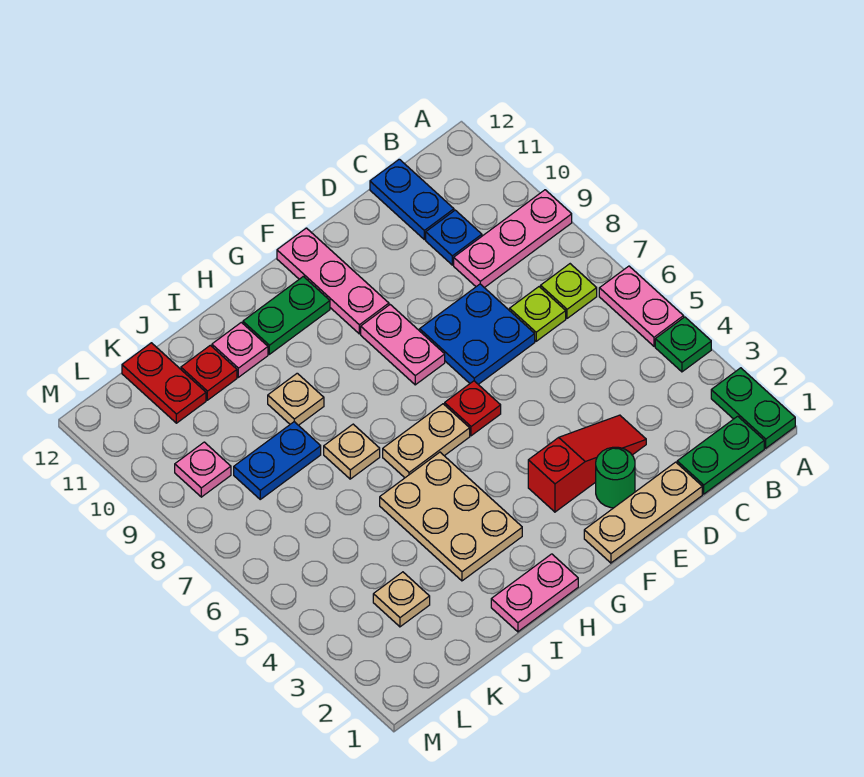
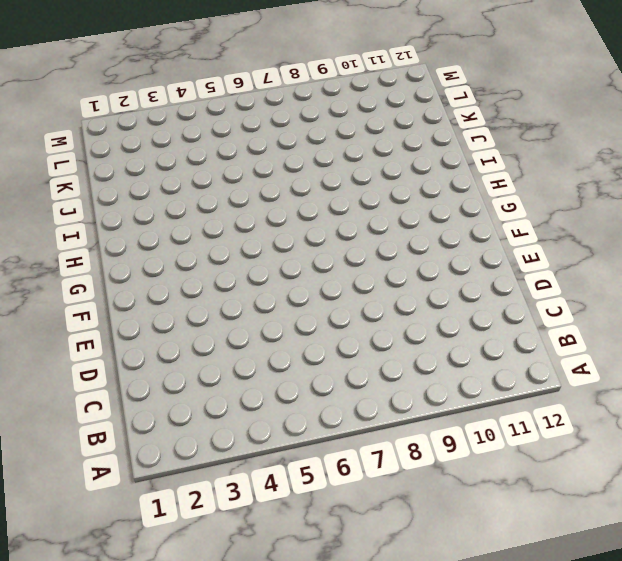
none -> green plate A1:A2 level 1
none -> green plate A4 level 1
none -> pink plate A5:A6 level 1

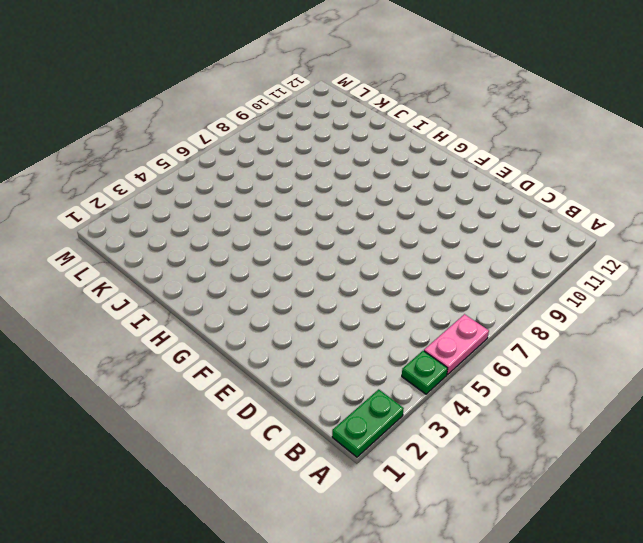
none -> pink plate A9:C9 level 1
none -> green plate B1:C1 level 1
none -> lime plate B7 level 1

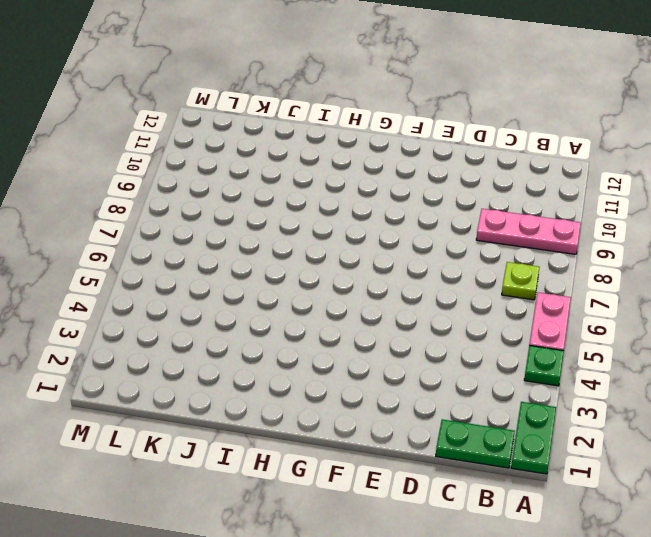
none -> lime plate C7 level 1
none -> blue plate C10 level 1
none -> blue plate C11:C12 level 1

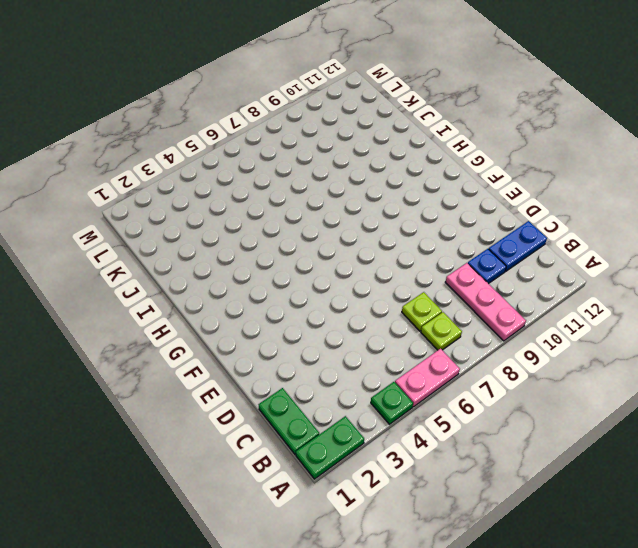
none -> tan plate D1:F1 level 1
none -> red slope D3:F3 level 1 top F
none -> blue plate D7:E8 level 1

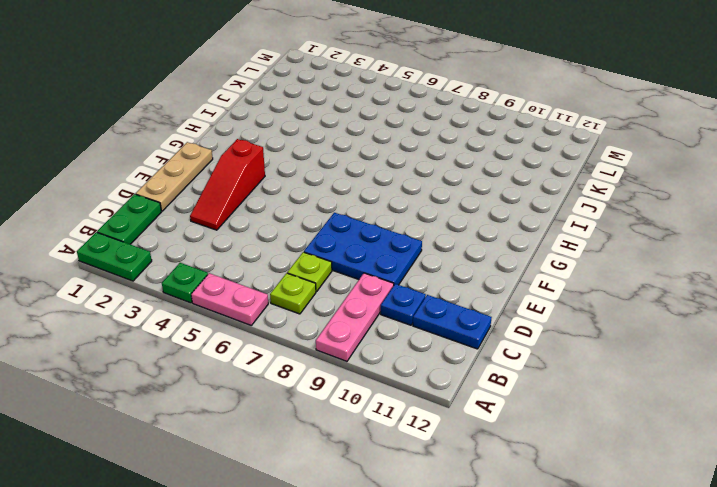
blue plate D7:E9 level 1 -> blue plate D7:E8 level 1
none -> green round brick E2 level 1
none -> red plate F6 level 1
none -> pink plate F8:F9 level 1

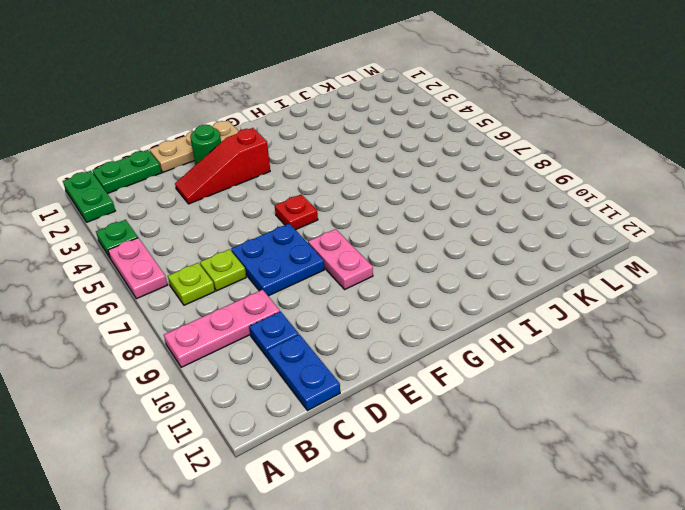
none -> pink plate F10:F12 level 1
none -> tan plate G6:H6 level 1
none -> green plate G11:H11 level 1

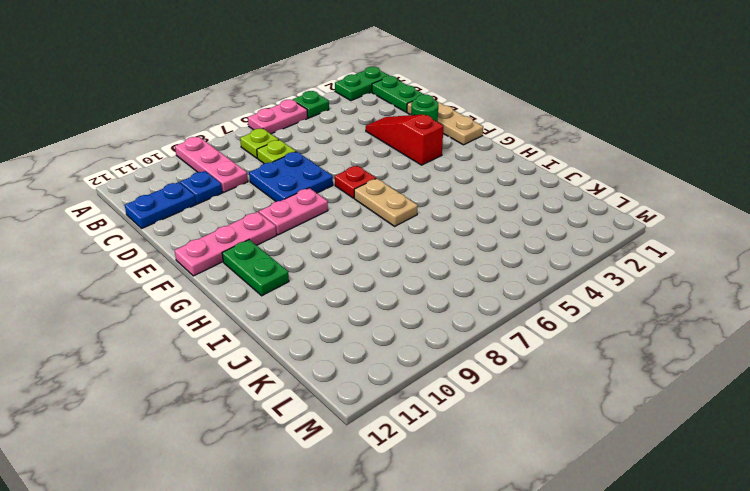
none -> pink plate H1:I1 level 1
none -> tan plate H3:I5 level 1
none -> tan plate I7 level 1

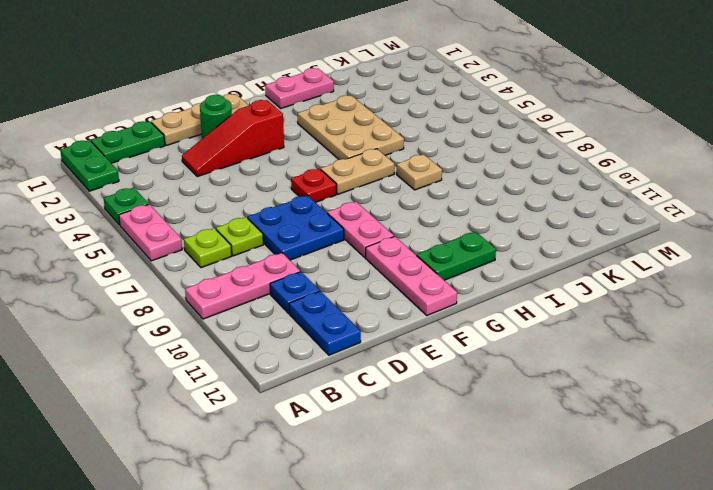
none -> tan plate I9 level 1
none -> pink plate I11 level 1
none -> blue plate J8:K8 level 1

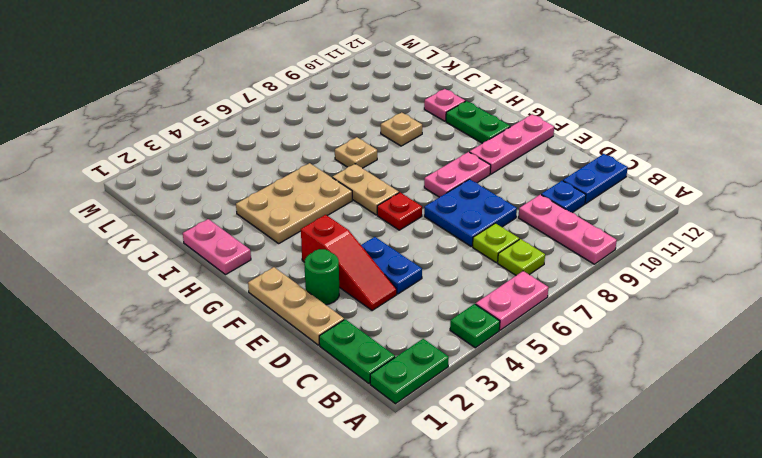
blue plate D4:E4 level 1 -> blue plate J8:K8 level 1
none -> red plate J11 level 1
none -> tan plate K3 level 1
none -> red plate K11:K12 level 1

